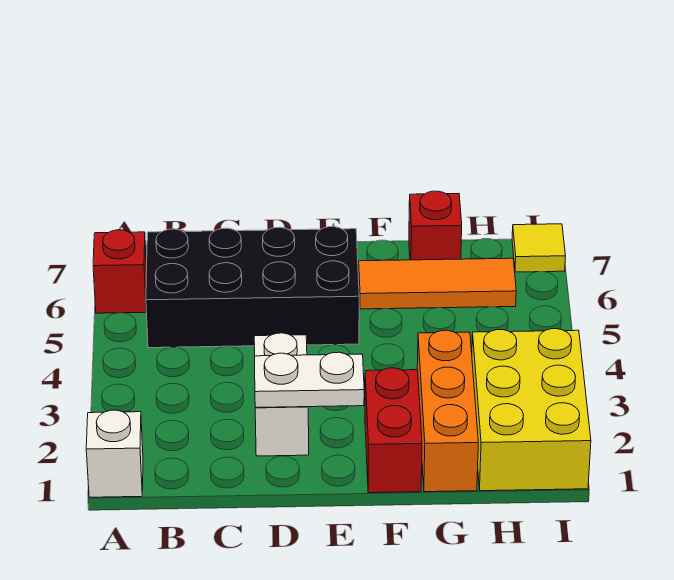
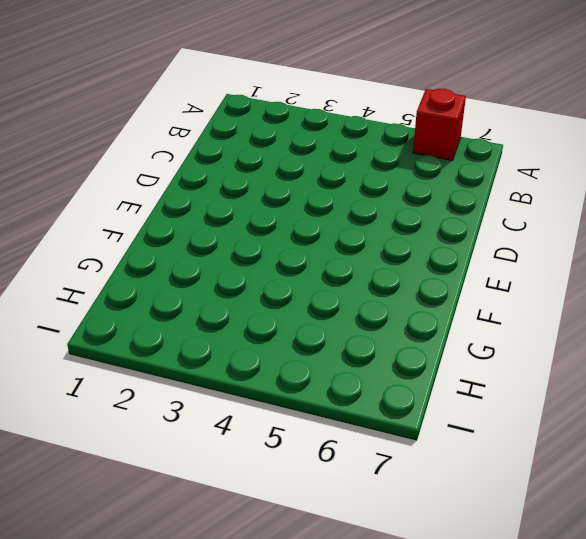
none -> white brick A1 level 1
none -> black brick B5:E6 level 1

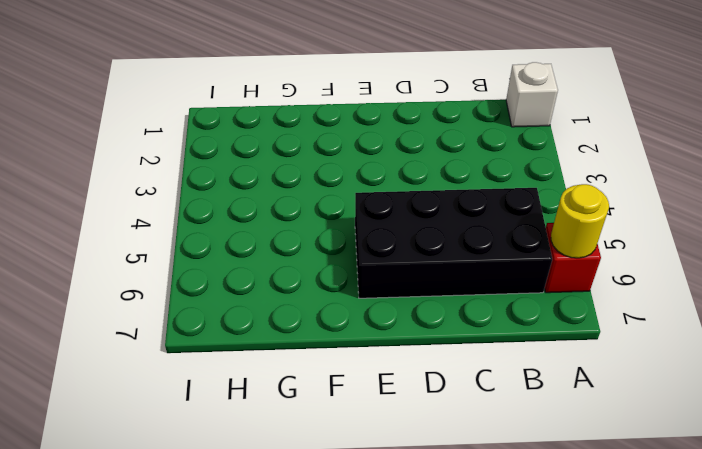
yellow round brick A6 level 2 -> none
none -> white brick D2:D3 level 1
none -> red brick F1:F2 level 1

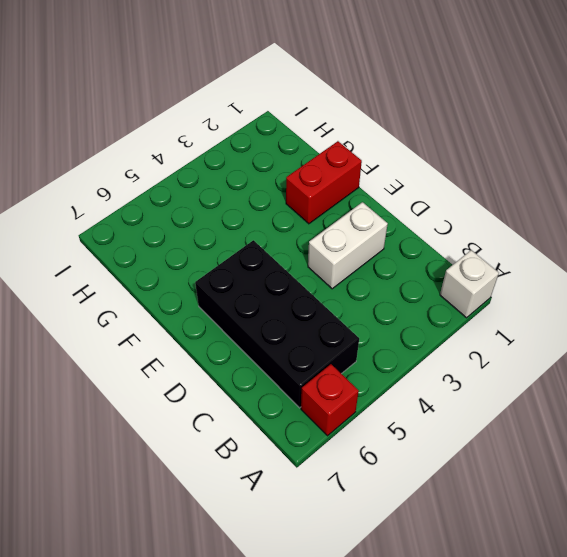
none -> orange tile F6:H6 level 1
none -> orange brick G1:G3 level 1

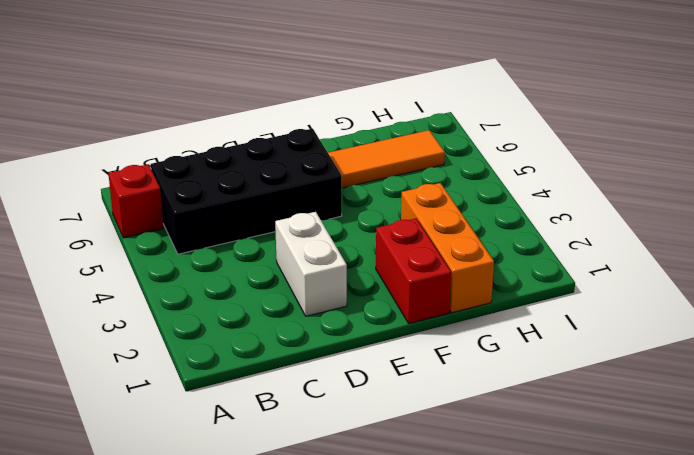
none -> white brick A1 level 1
none -> red brick G7 level 1

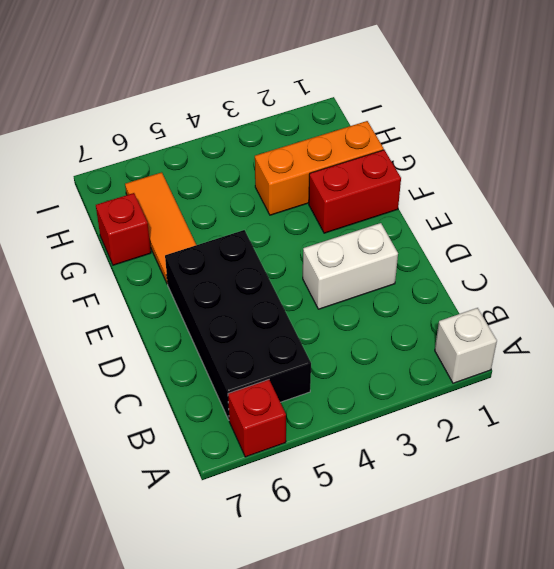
none -> yellow brick H1:I3 level 1
none -> yellow tile I7 level 1

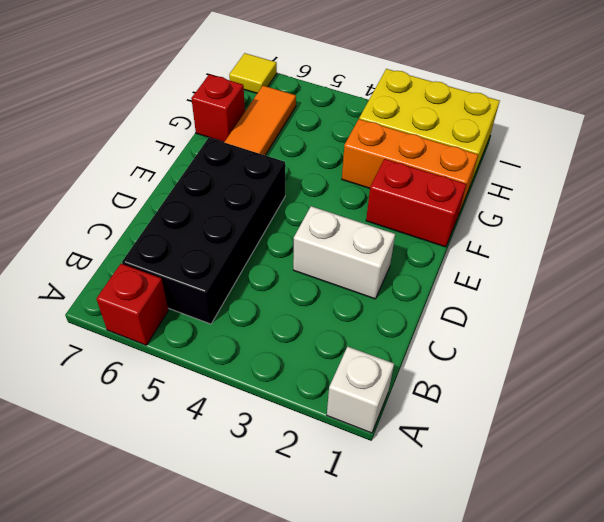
none -> white plate D2:E2 level 2

